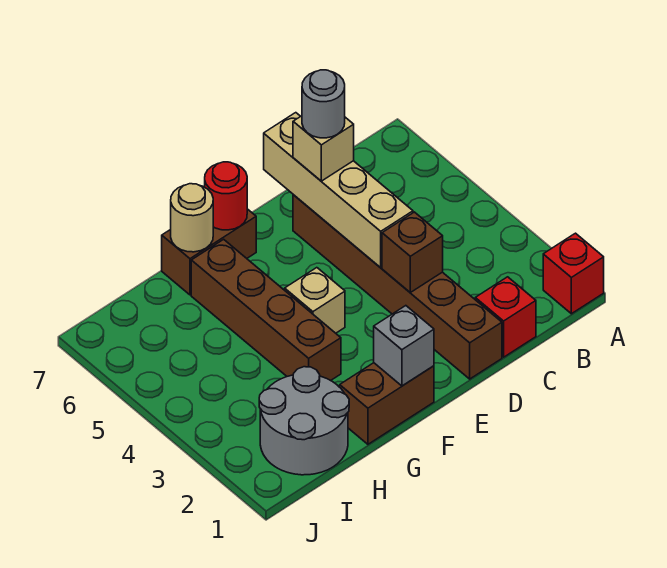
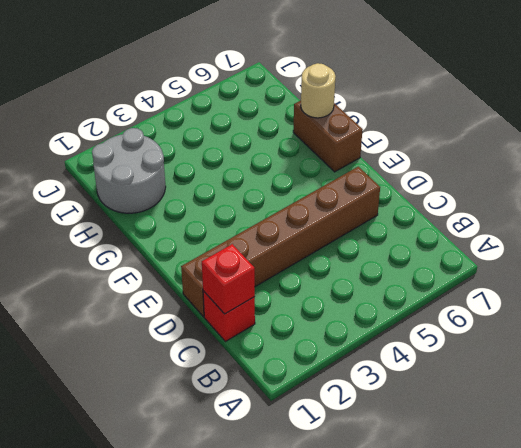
red brick C1 level 2 -> red brick A1 level 1
none -> brown brick F1:G1 level 1
none -> tan brick F4 level 1
none -> brown brick G3:G6 level 1

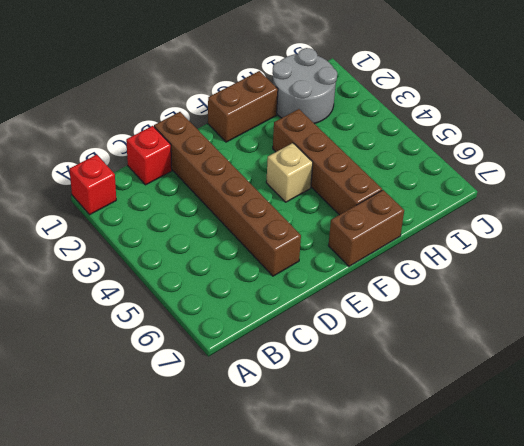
none -> brown brick D3 level 2
none -> tan brick D4:D7 level 2
none -> grey brick F1 level 2

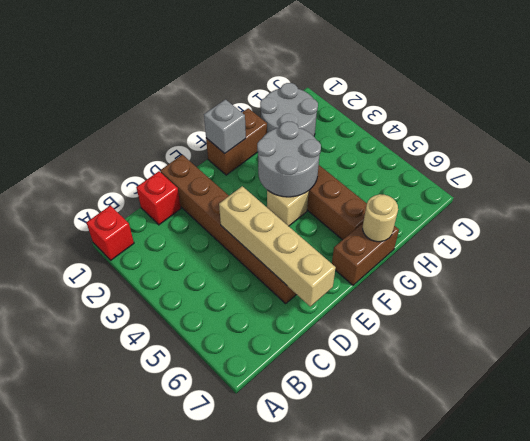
grey round brick F3:G4 level 2 -> none
none -> brown brick D3 level 2
none -> red round brick F7 level 2
none -> tan brick D6 level 3

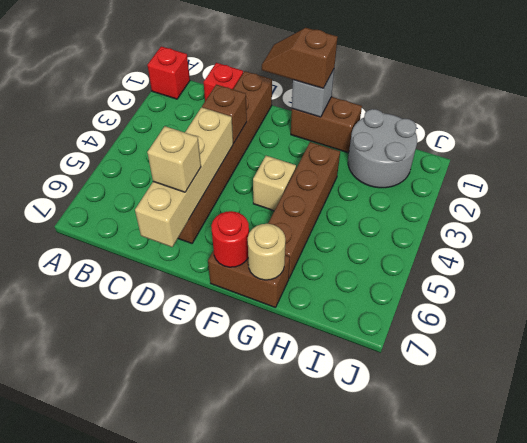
brown slope E1:F1 level 3 top F -> none
none -> grey round brick D6 level 4

